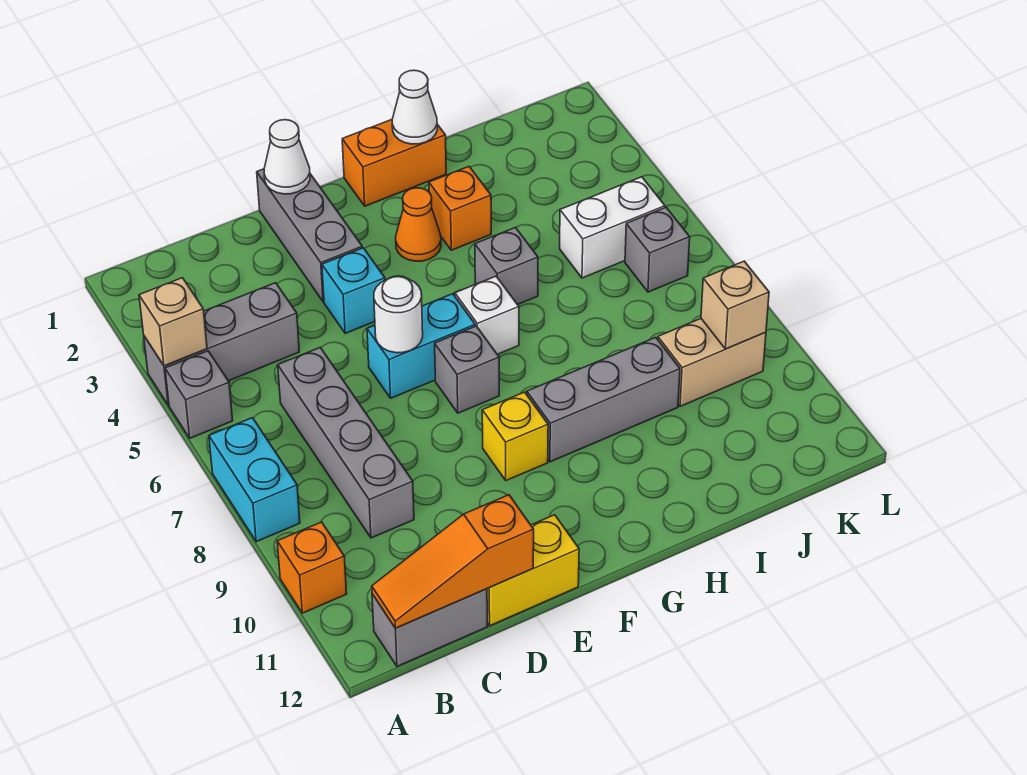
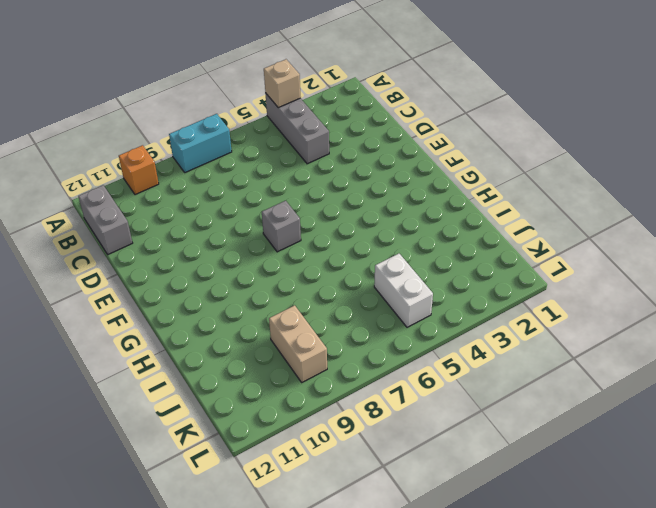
none -> grey brick A5 level 1
none -> grey brick C6:C9 level 1
none -> yellow brick D12:E12 level 1

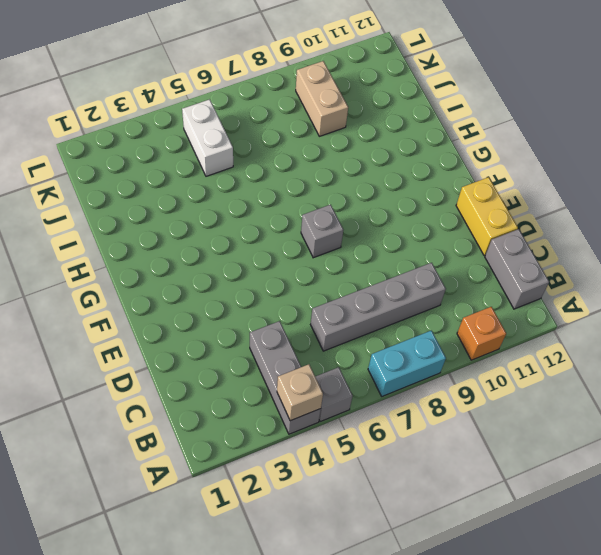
none -> grey brick E1:E3 level 1
none -> cyan brick E4 level 1
none -> cyan brick E6:F6 level 1

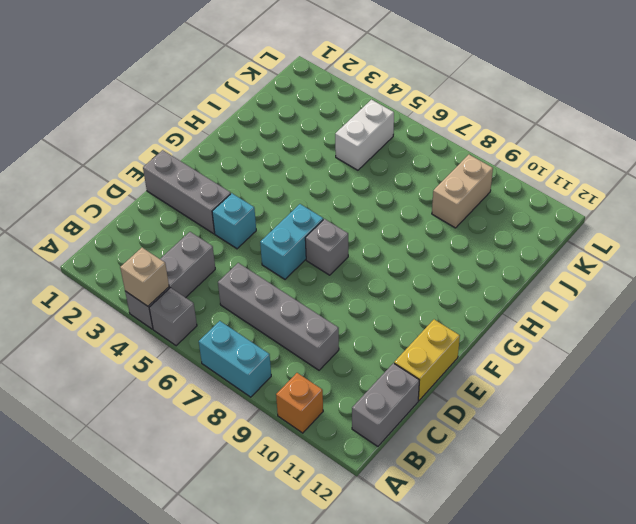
none -> yellow brick F9 level 1
none -> orange brick G1:H1 level 1
none -> orange cone G3 level 1

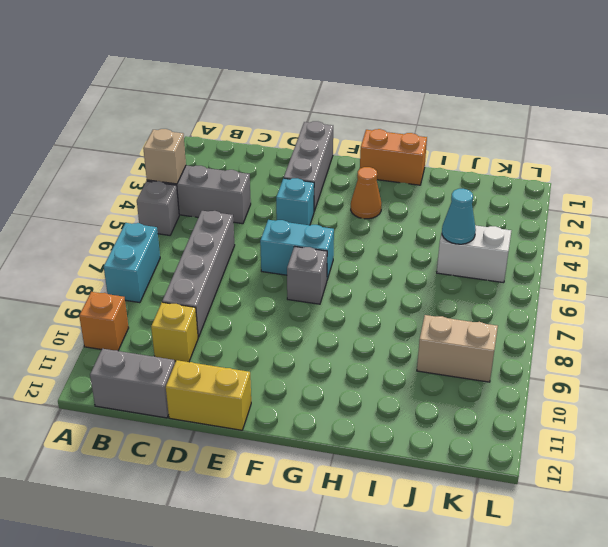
yellow brick C10 level 1 -> yellow brick F9 level 1
cyan cone J5 level 2 -> none
none -> white brick G6 level 1
none -> grey brick G9:I9 level 1
none -> orange brick H3 level 1

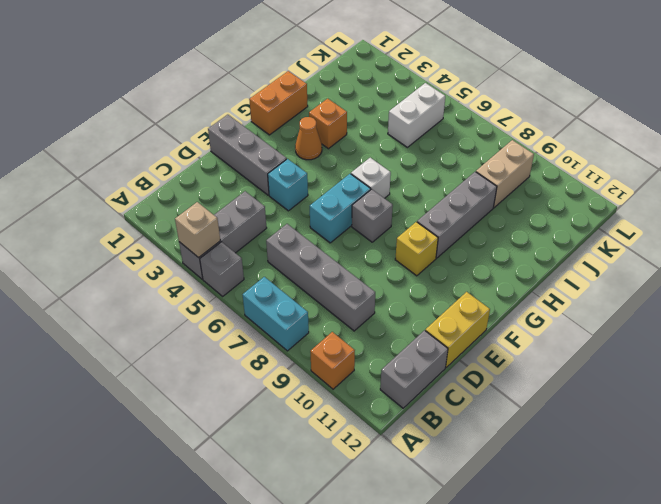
none -> grey brick H5 level 1
none -> grey brick K6 level 1
none -> orange slope B12:D12 level 2 top D

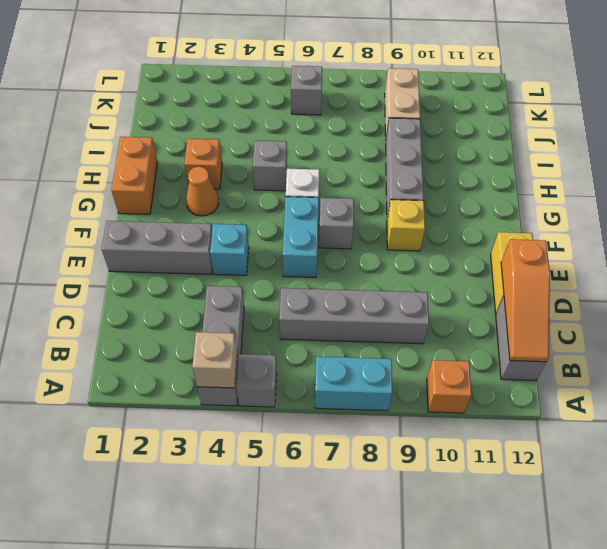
none -> white brick J5:K5 level 1
none -> white cone E1 level 2
none -> white round brick E6 level 2

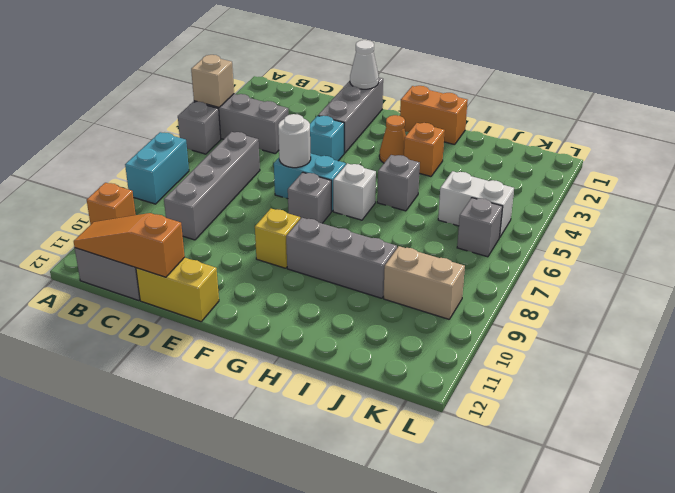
none -> white cone H1 level 2
none -> tan brick K9 level 2

